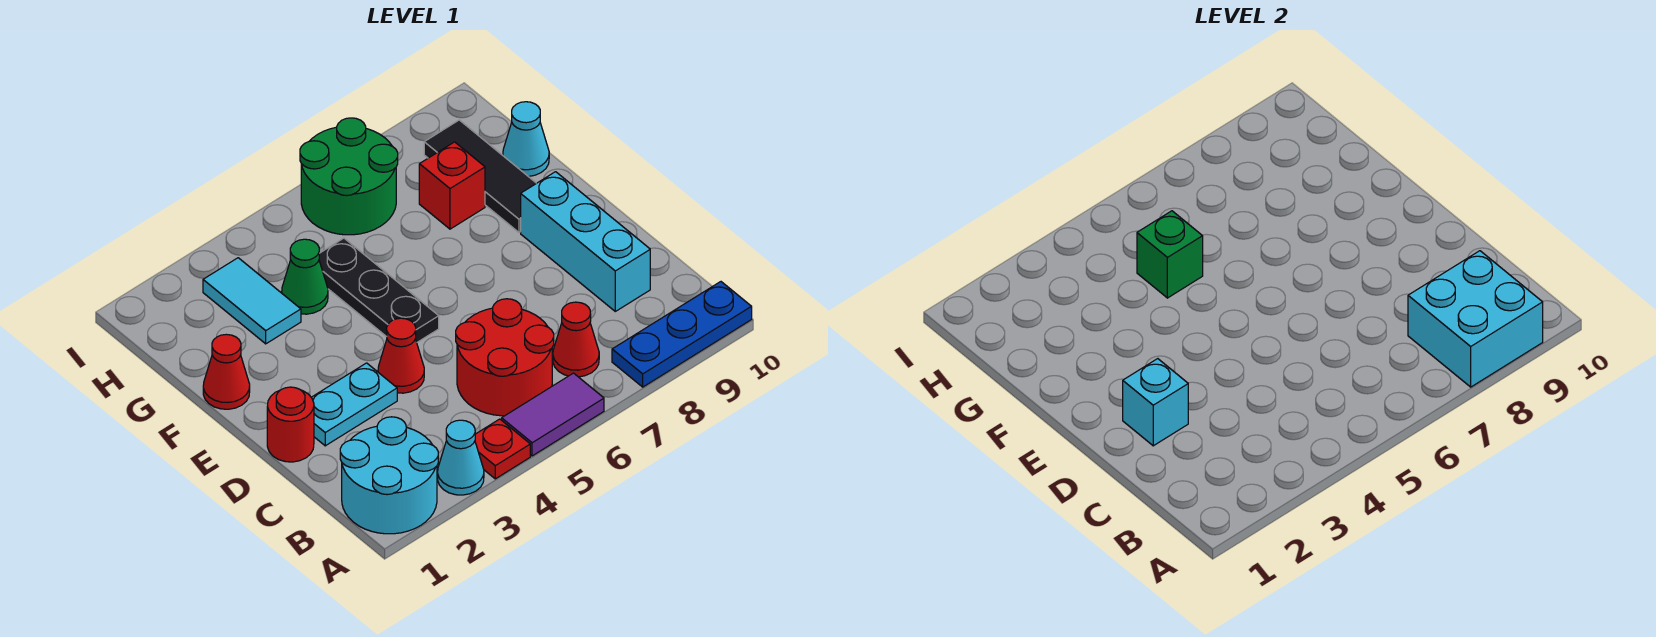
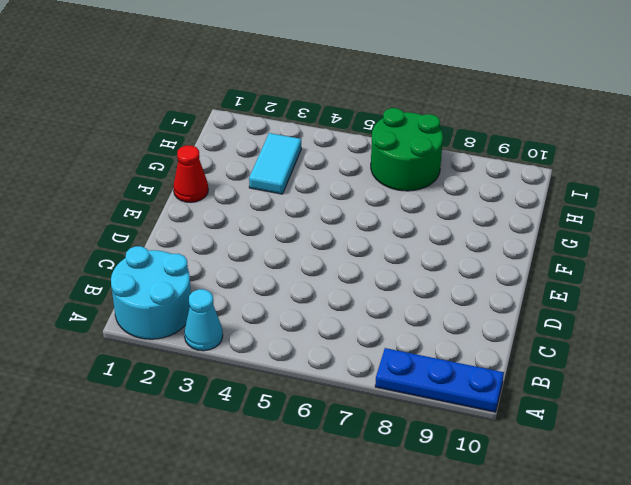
none -> red plate A4 level 1
none -> purple tile A5:A6 level 1
none -> red round brick B5:C6 level 1

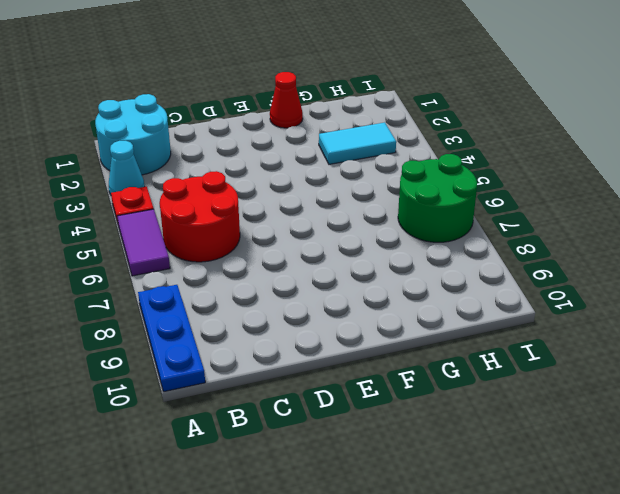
none -> red cone B7 level 1
none -> cyan brick C9:E9 level 1
none -> red round brick D1 level 1

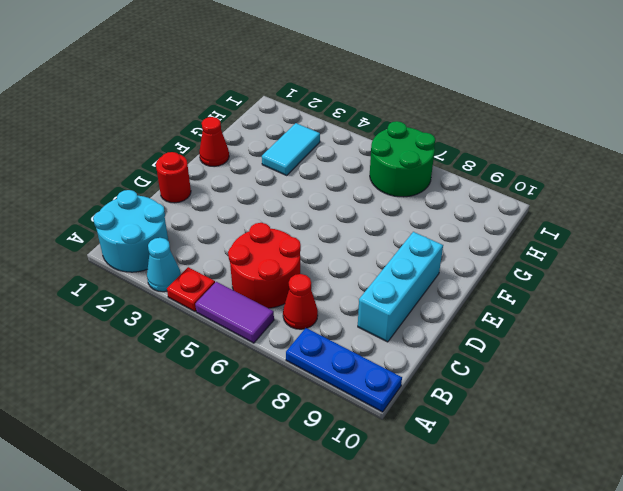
none -> cyan plate D2:D3 level 1
none -> red cone D4 level 1
none -> black plate E5:G5 level 1

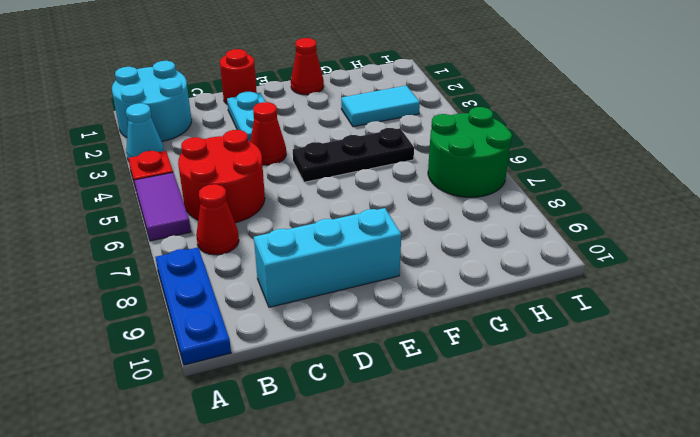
none -> black tile F9:H9 level 1
none -> green cone G4 level 1
none -> red brick G8 level 1

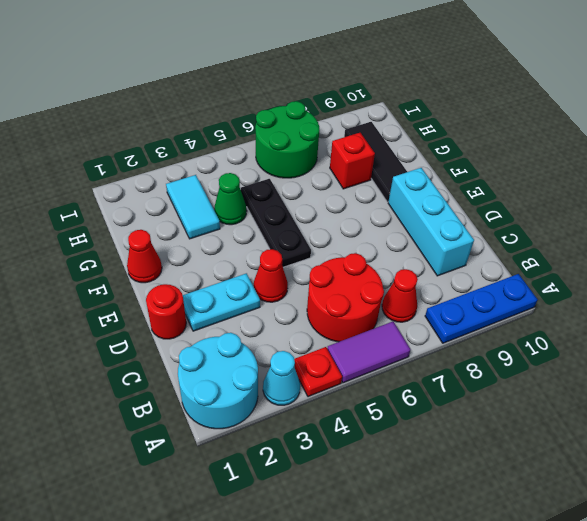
none -> cyan cone G10 level 1
none -> cyan brick A8:B9 level 2
none -> cyan brick D2 level 2

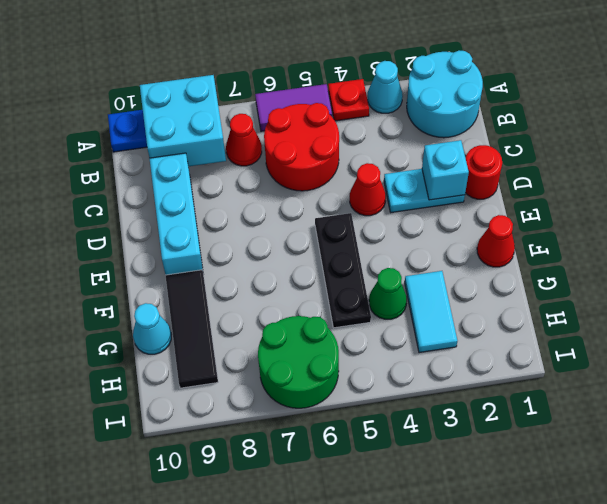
none -> red brick G8 level 1
none -> green brick G5 level 2

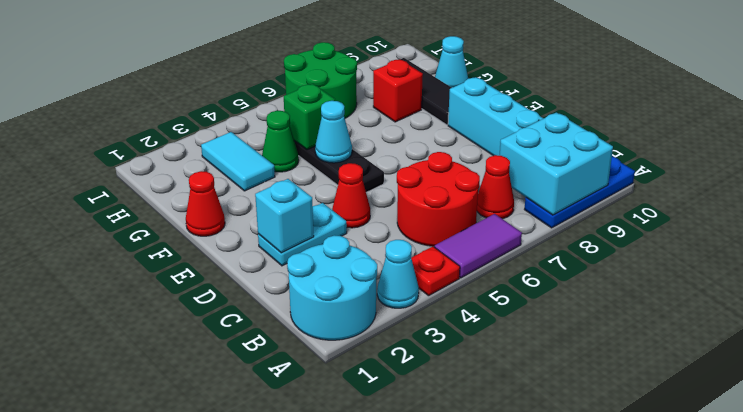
cyan cone F5 level 2 -> none
none -> red round brick D1 level 1

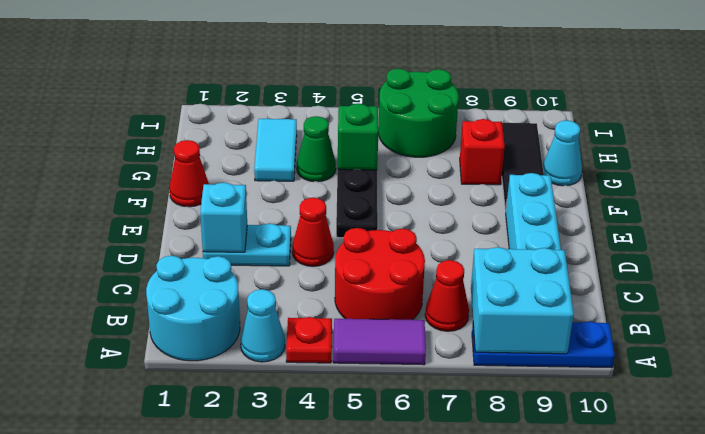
none -> red round brick D1 level 1

